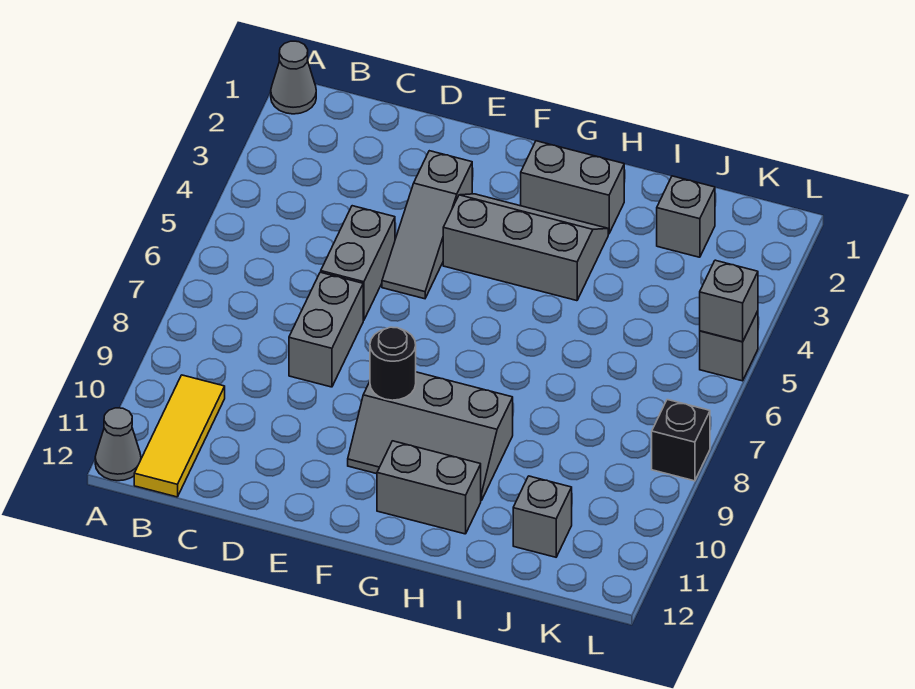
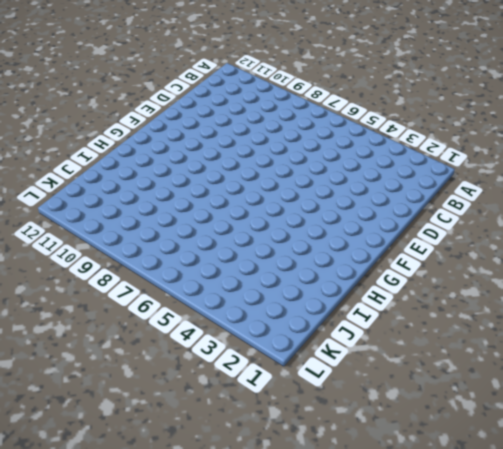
none -> grey cone A1 level 1
none -> grey cone A12 level 1
none -> yellow tile B10:B12 level 1

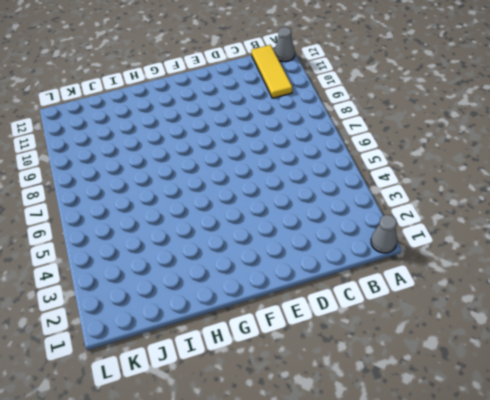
none -> grey brick D5:D6 level 1
none -> grey brick D7:D8 level 1
none -> grey slope E3:E5 level 1 top 3

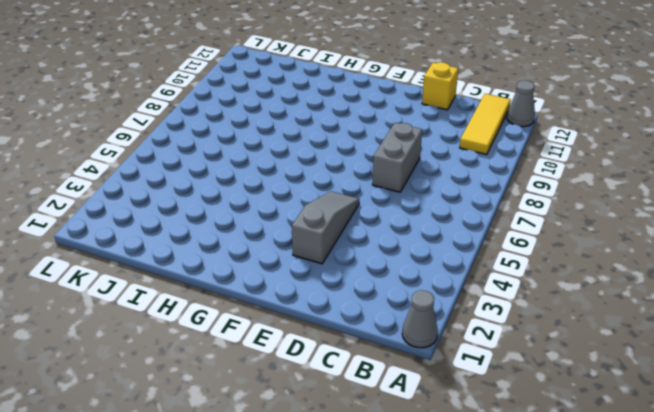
yellow brick D12 level 1 -> none
none -> grey brick D5:D6 level 1
none -> grey slope F3:H4 level 1 top 4
none -> grey slope F9:H10 level 1 top 9

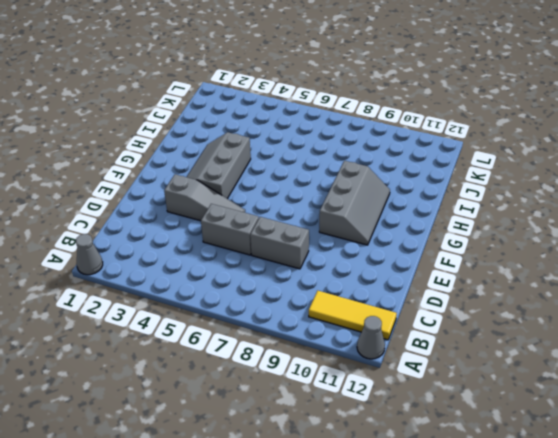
none -> grey brick G2:H2 level 1
none -> grey brick G11:H11 level 1
none -> grey brick J2 level 1

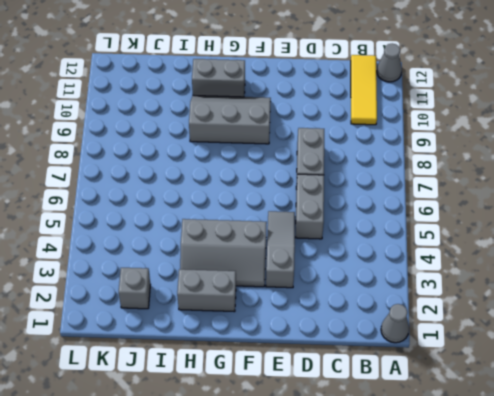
none -> grey brick J11 level 1
none -> grey brick L5 level 1
none -> black brick L8 level 1

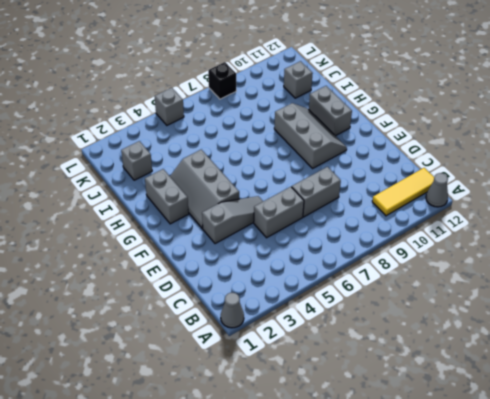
none -> black round brick F9 level 2
none -> grey brick L5 level 2

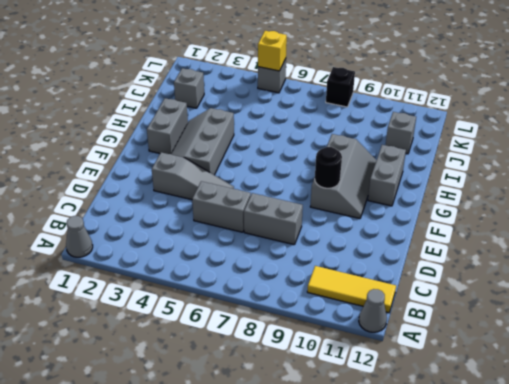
yellow brick L5 level 2 -> grey brick L5 level 2

